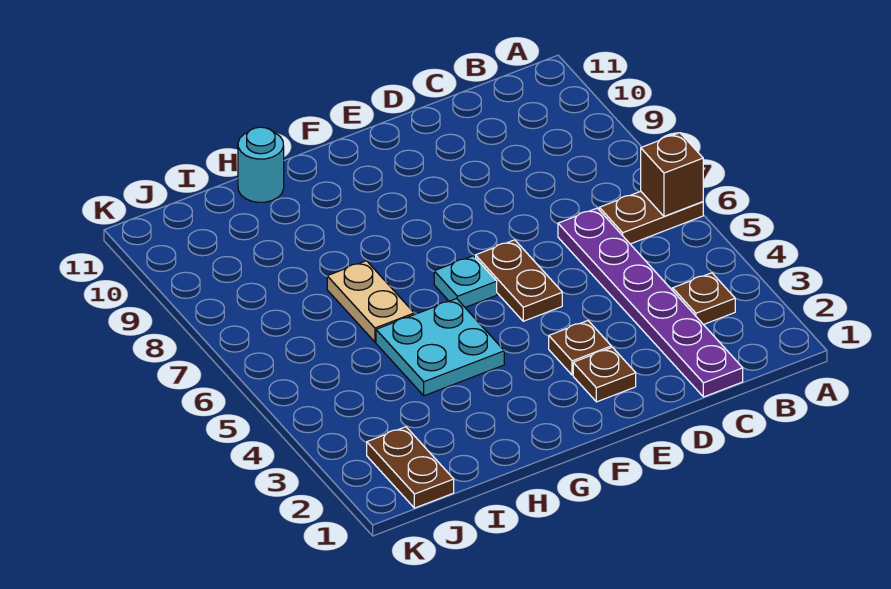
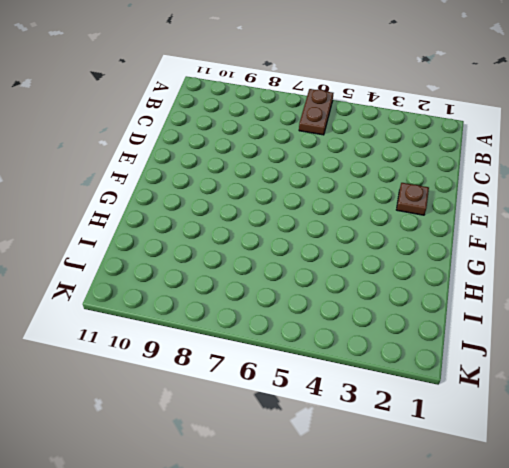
none -> brown plate B3 level 1
none -> purple plate C1:C6 level 1
none -> brown plate E3 level 1

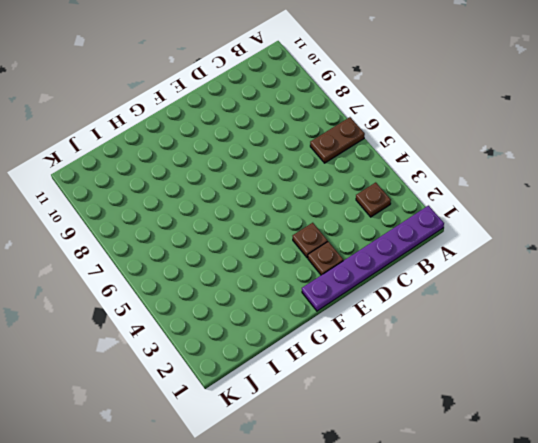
purple plate A1:F1 level 1 -> purple plate C1:C6 level 1
none -> brown plate E5:E6 level 1
none -> cyan plate F6 level 1
none -> cyan plate G4:H5 level 1

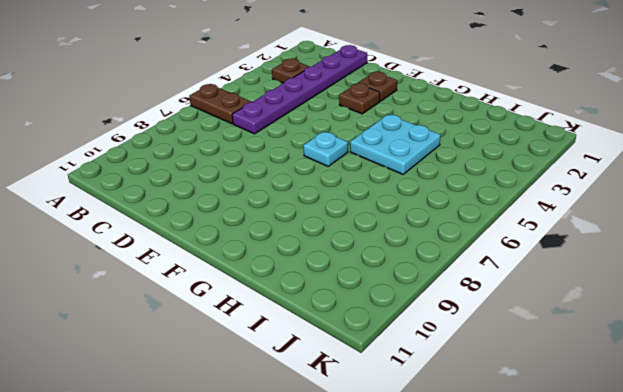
none -> brown plate E5:E6 level 1
none -> tan plate H6:H7 level 1
none -> cyan round brick H11 level 1

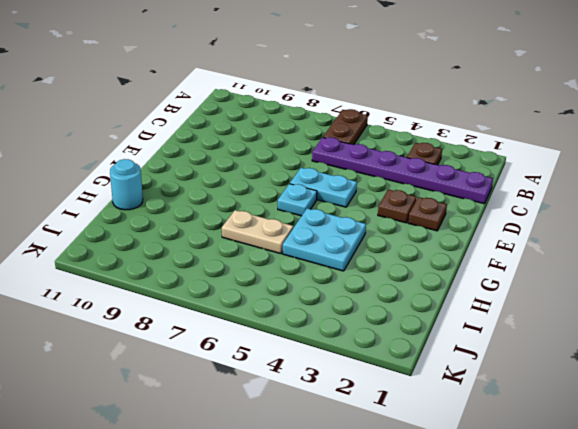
cyan plate E5:E6 level 1 -> brown plate E5:E6 level 1
none -> brown plate J1:J2 level 1
none -> brown brick A6 level 2

